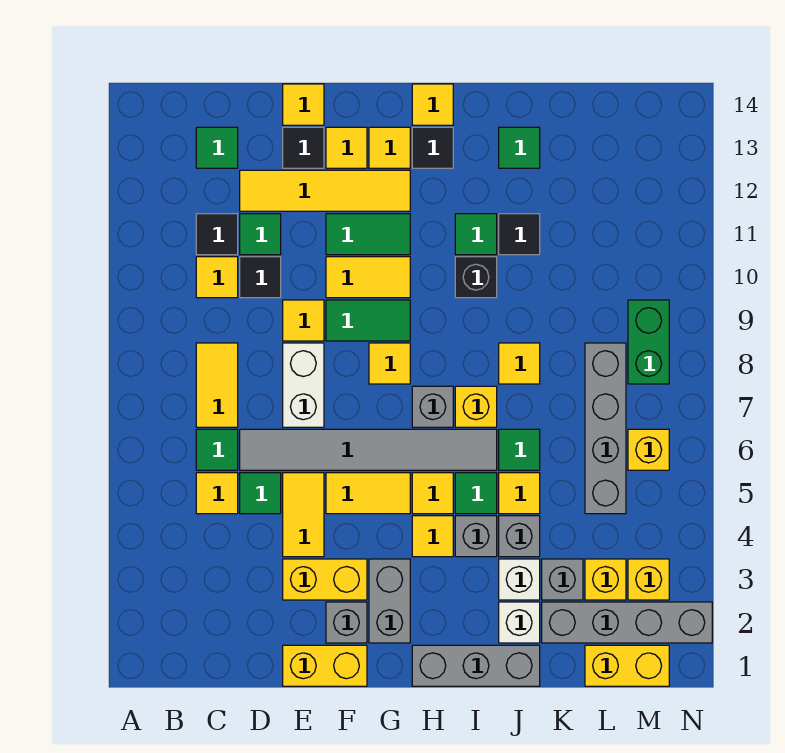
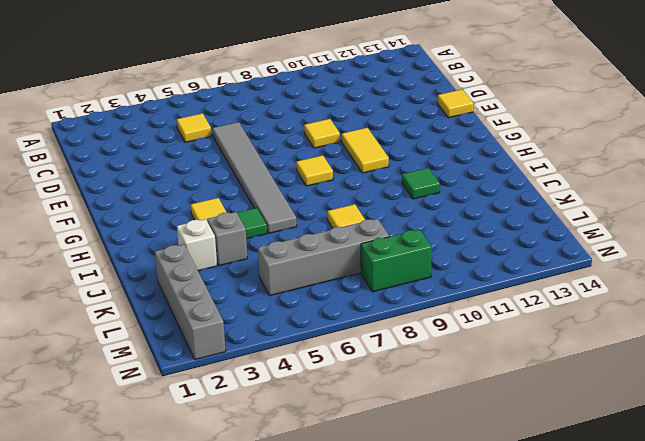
none -> green tile C6 level 1
none -> yellow tile C7:C8 level 1
none -> yellow tile C10 level 1
none -> black tile C11 level 1

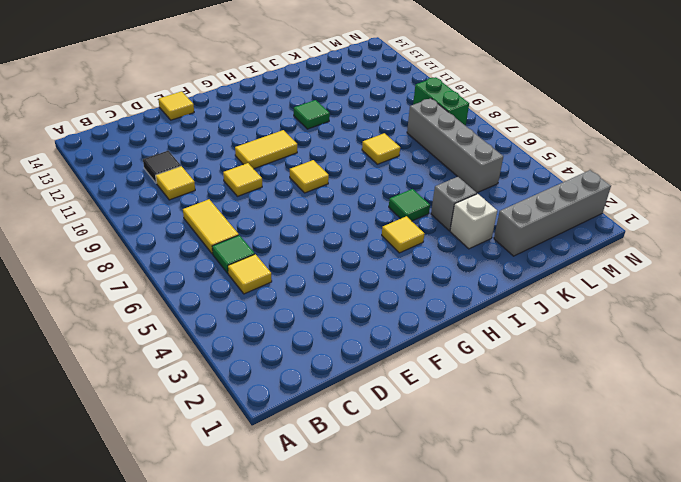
none -> green tile C13 level 1
none -> green tile D5 level 1
none -> grey tile D6:I6 level 1
none -> black tile D10 level 1

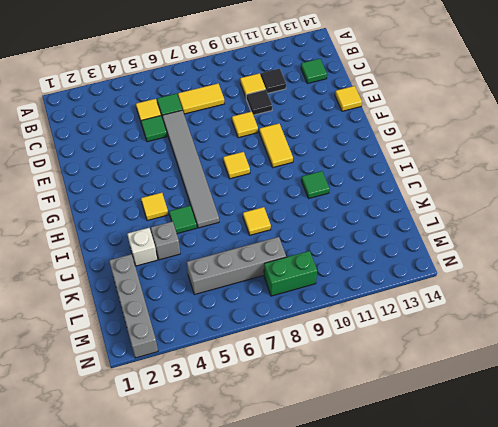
none -> green tile D11 level 1
none -> yellow tile D12:G12 level 1
none -> yellow brick E1:F1 level 1
none -> yellow brick E3:F3 level 1

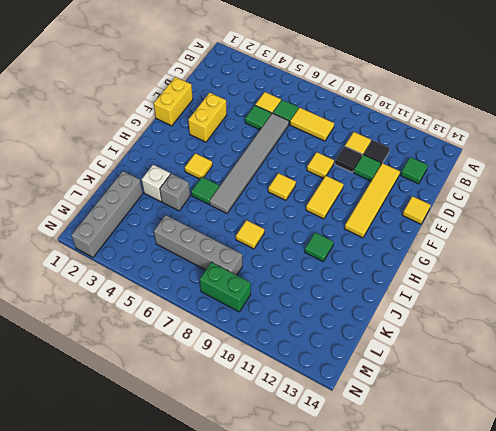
none -> yellow tile E4:E5 level 1
none -> white brick E7:E8 level 1
none -> black tile E13 level 1
none -> grey brick F2 level 1

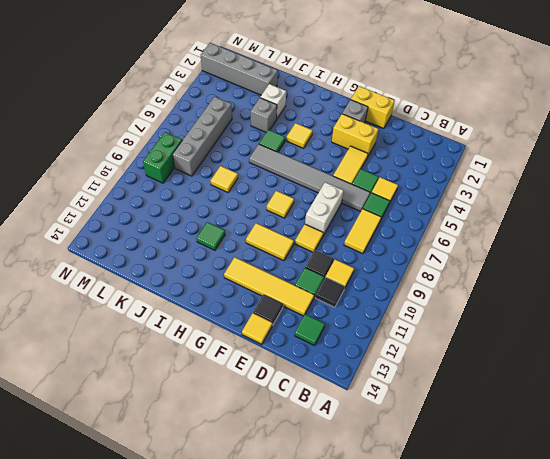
none -> yellow tile F5:G5 level 1
none -> green tile F9:G9 level 1
none -> green tile F11:G11 level 1
none -> yellow tile F13 level 1

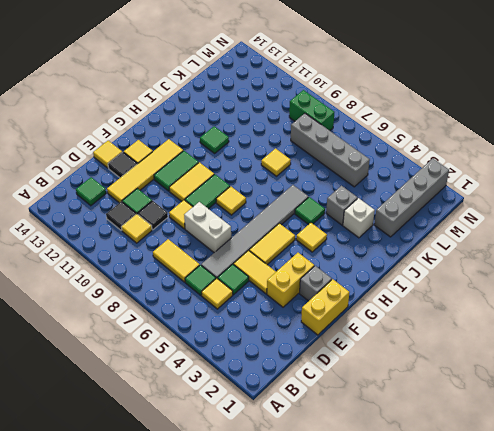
none -> grey brick G2:G3 level 1
none -> yellow tile G13 level 1
none -> grey brick H1:J1 level 1
none -> yellow tile H5 level 1

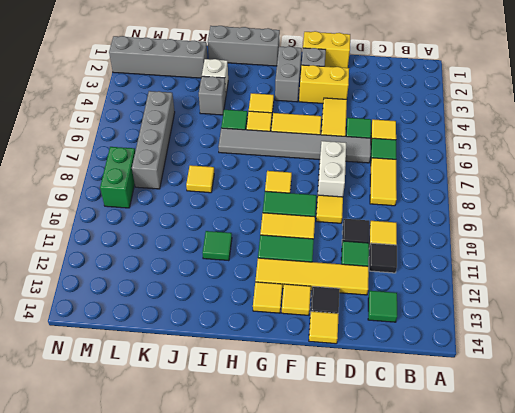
none -> grey brick H7 level 1
none -> black tile H13 level 1
none -> yellow tile H14 level 1
none -> grey brick I4 level 1

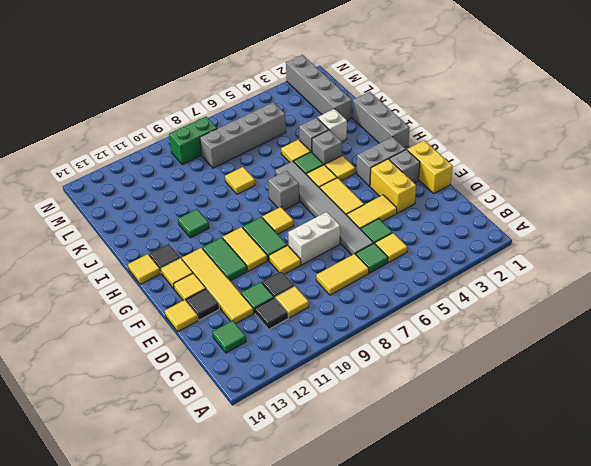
none -> yellow brick I7 level 1
none -> black brick I10 level 1
none -> white brick J2 level 1
none -> green tile J6 level 1

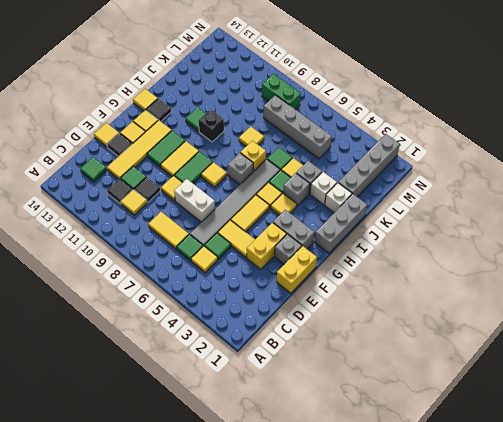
none -> black tile J11 level 1
none -> green tile J13 level 1
none -> grey brick K3 level 1
none -> yellow brick L1:M1 level 1

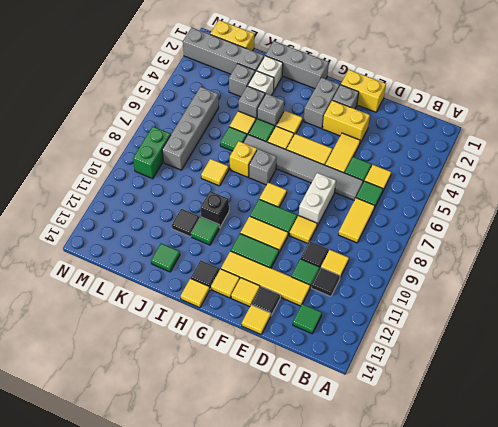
none -> yellow brick L3 level 1
none -> yellow brick M3 level 1
none -> yellow brick M6 level 1

